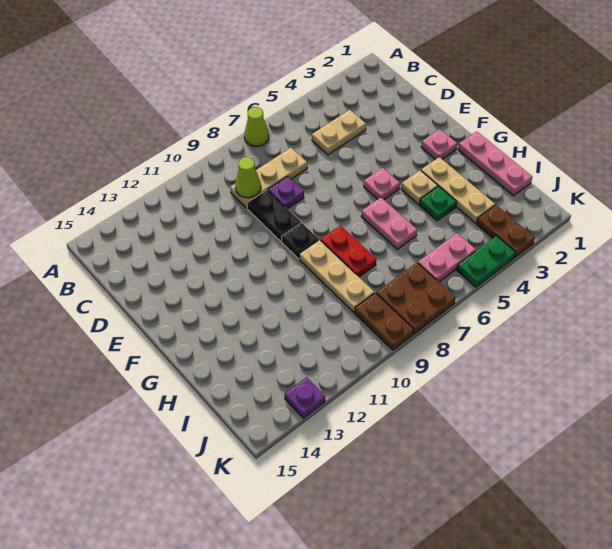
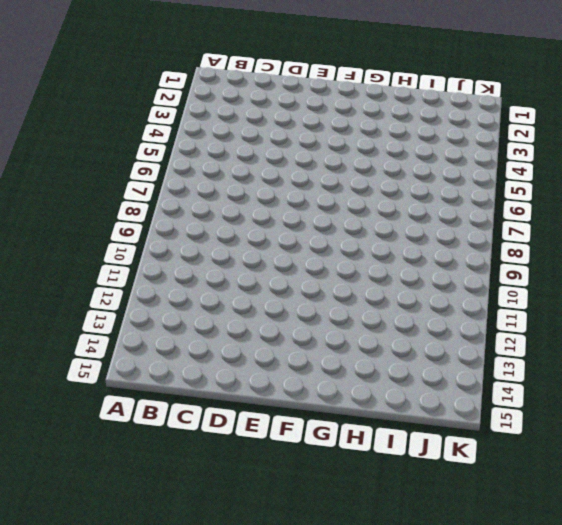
none -> lime cone A7 level 1
none -> tan plate C4:C5 level 1
none -> tan plate C7:C9 level 1

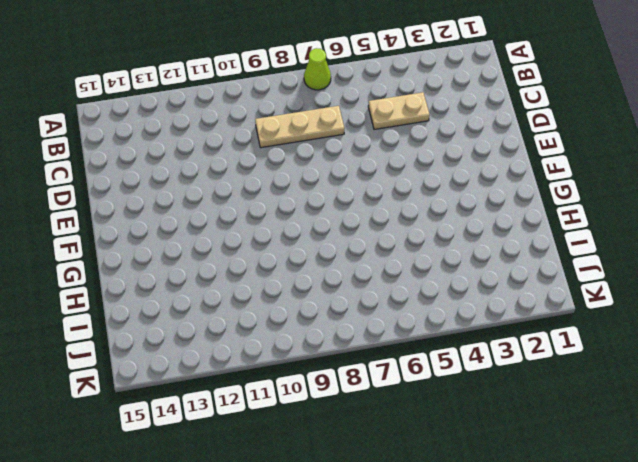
none -> purple plate D8 level 1
none -> black plate D9:E9 level 1
none -> pink plate F2 level 1

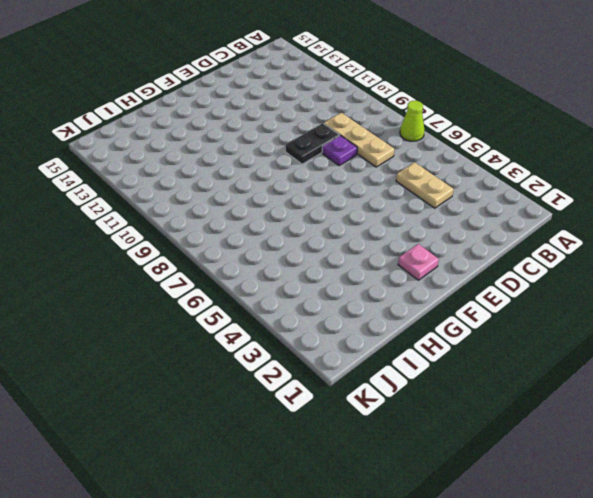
none -> pink plate F5 level 1
none -> black plate F9 level 1
none -> pink plate G1:I1 level 1

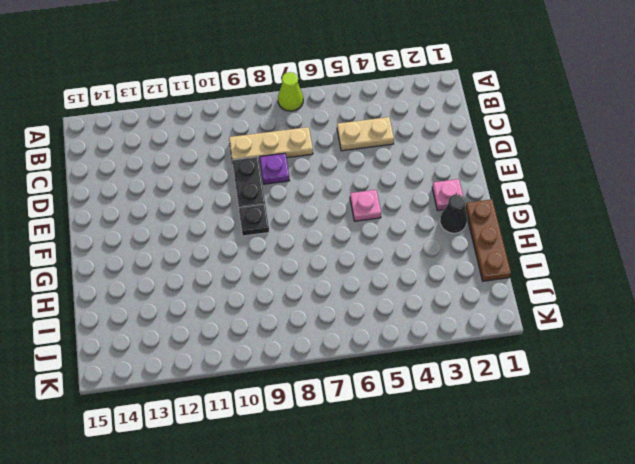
brown plate G1:I1 level 1 -> pink plate G1:I1 level 1
black cone G2 level 1 -> none
none -> tan plate G3:I3 level 1
none -> tan plate G4 level 1
none -> pink plate G6:H6 level 1

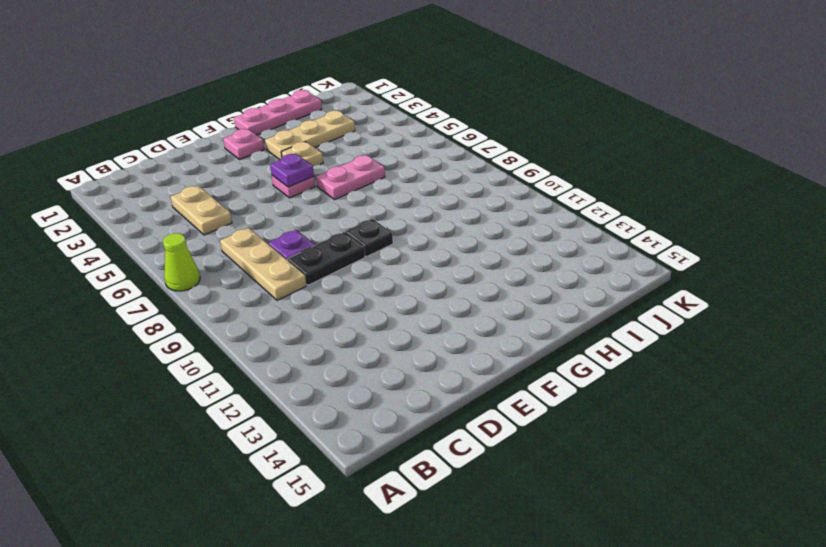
purple plate F5 level 2 -> purple plate K13 level 1
none -> red plate G8:H8 level 1
none -> tan plate G9:I9 level 1
none -> green plate H4 level 1

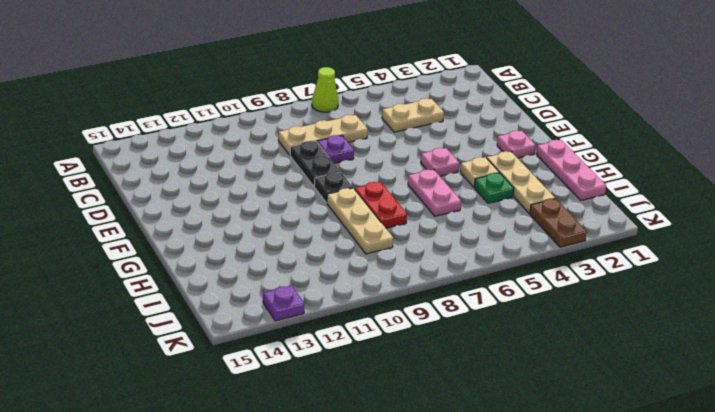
none -> pink plate J5:J6 level 1
none -> brown plate J7:K8 level 1
none -> brown plate J9:K9 level 1

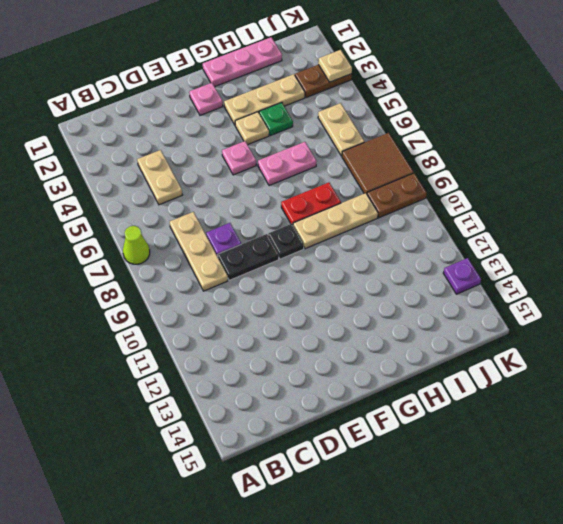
tan plate J5:J6 level 1 -> pink plate J5:J6 level 1
brown tile J7:K8 level 1 -> brown plate J7:K8 level 1
tan plate K3 level 2 -> none
none -> green plate K4:K5 level 1
none -> lime cone C9 level 2

